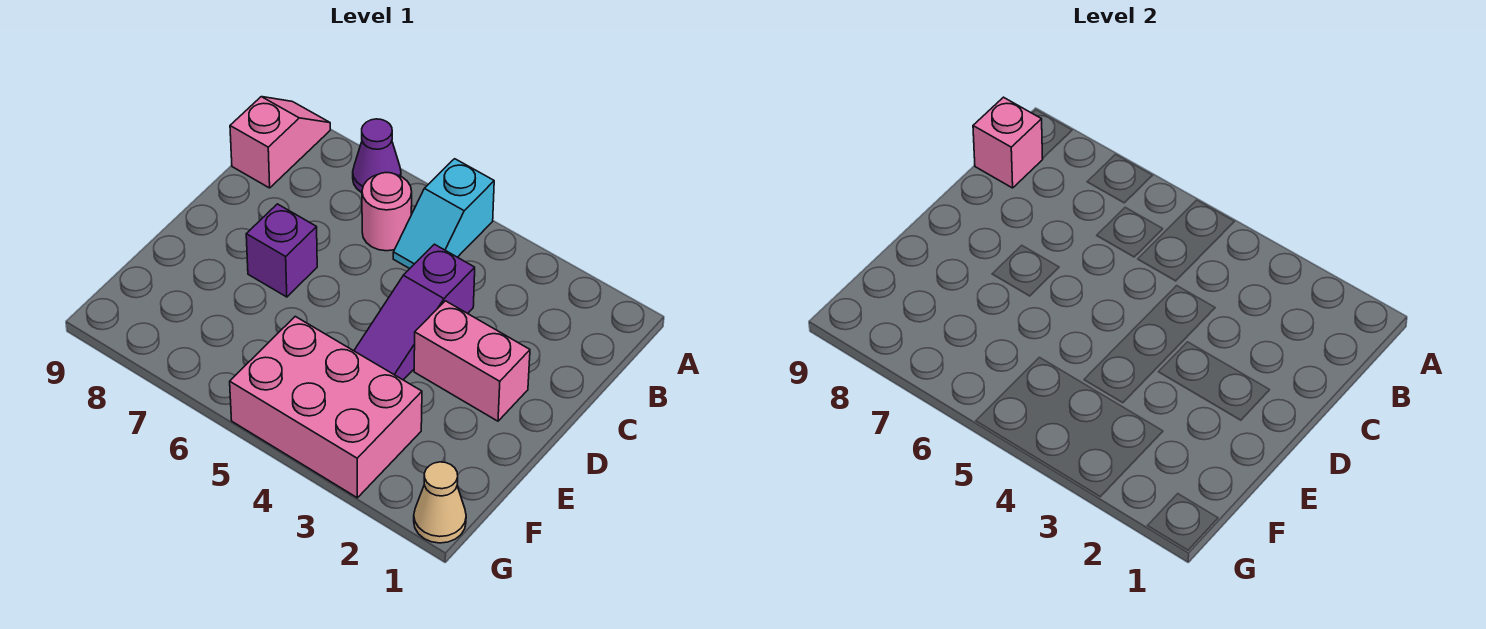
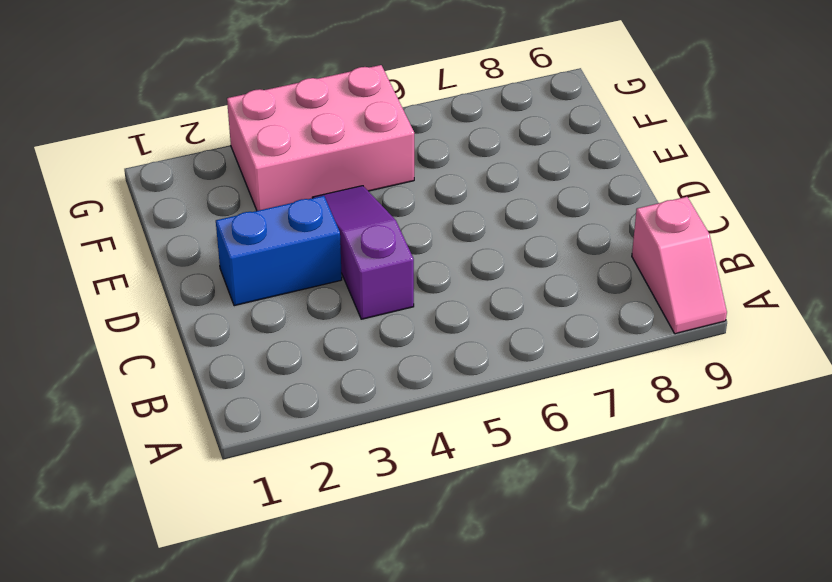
blue brick D2:D3 level 1 -> pink brick D2:D3 level 1
none -> cyan slope A5:B5 level 1 top A
none -> purple cone A7 level 1

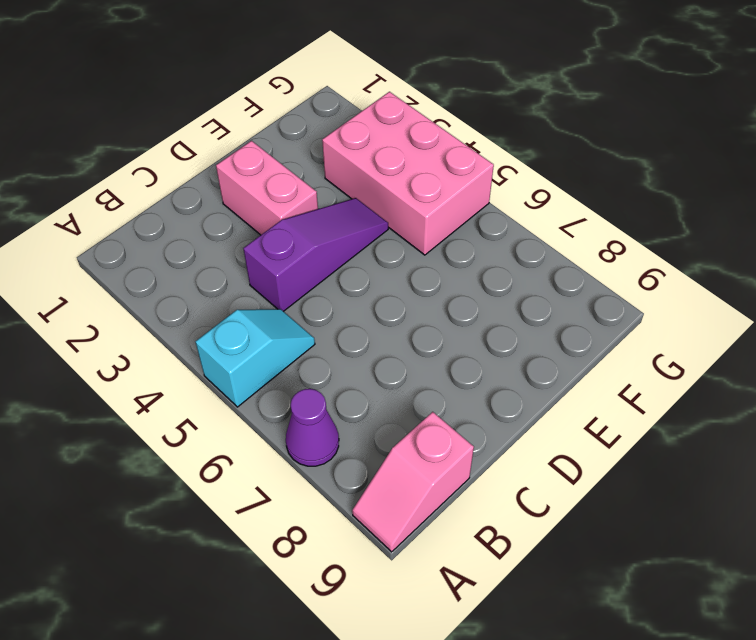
none -> pink round brick B6 level 1
none -> purple brick D7 level 1

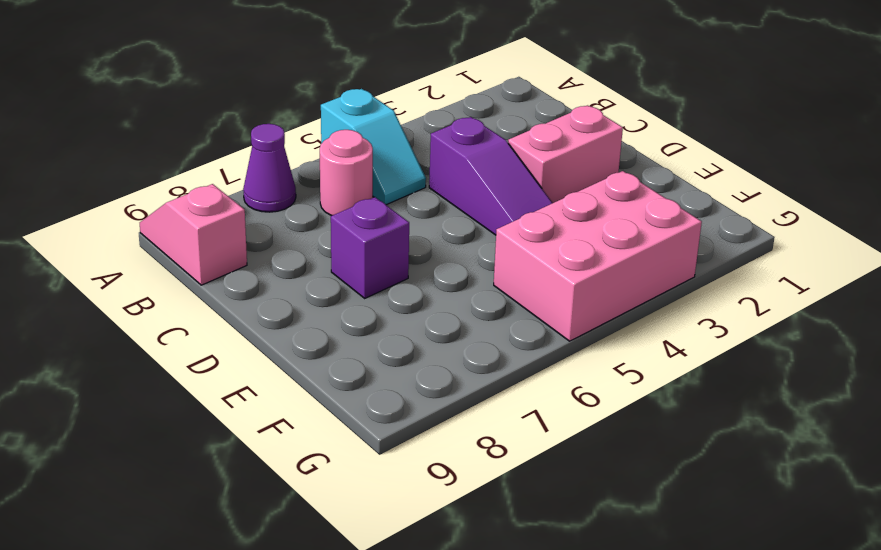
none -> tan cone G1 level 1
none -> pink brick B9 level 2

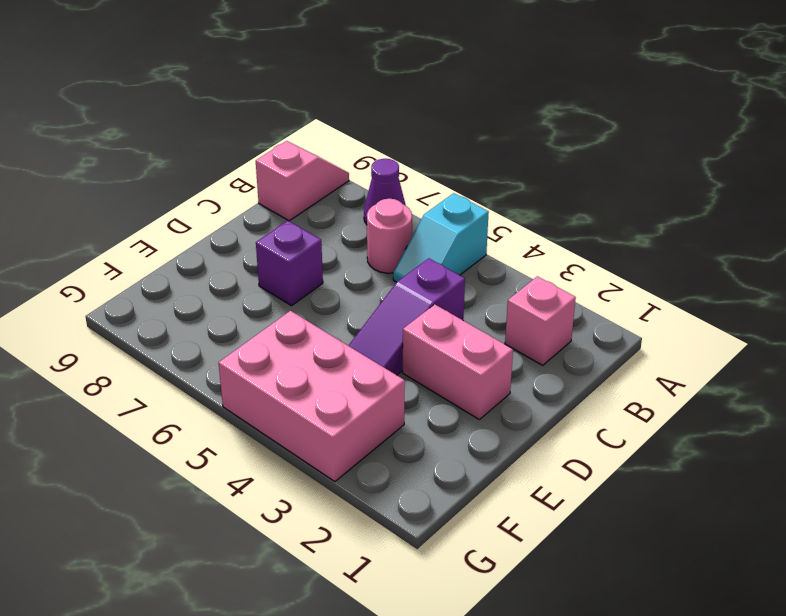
pink brick B2 level 1 -> pink brick B9 level 2
none -> tan cone G1 level 1

